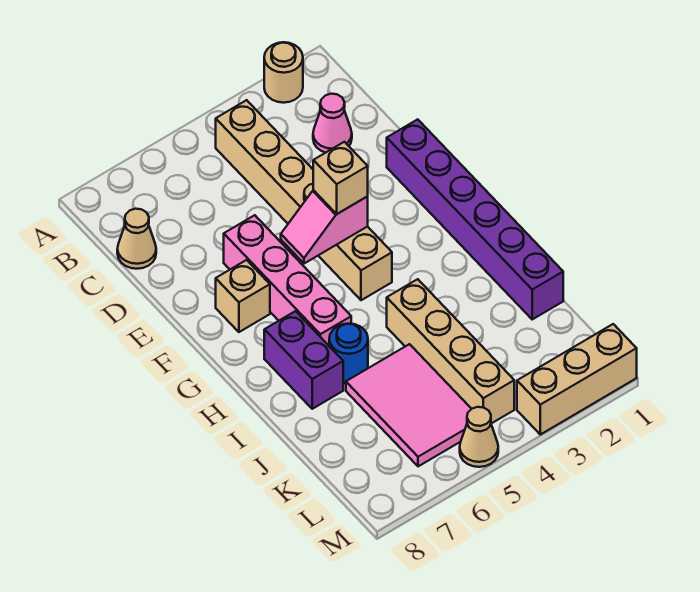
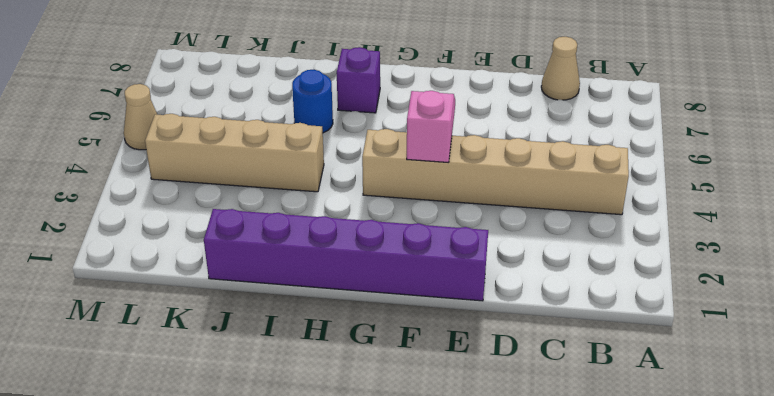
purple brick H7 level 1 -> purple brick H7:I7 level 1
none -> tan round brick A2 level 1
none -> pink cone C2 level 1
none -> pink brick E6:H6 level 1

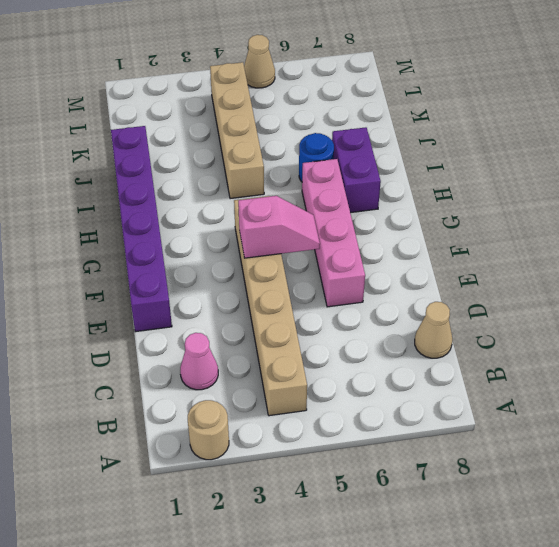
none -> tan brick F7 level 1
none -> pink tile J5:L6 level 1
none -> tan brick M1:M3 level 1

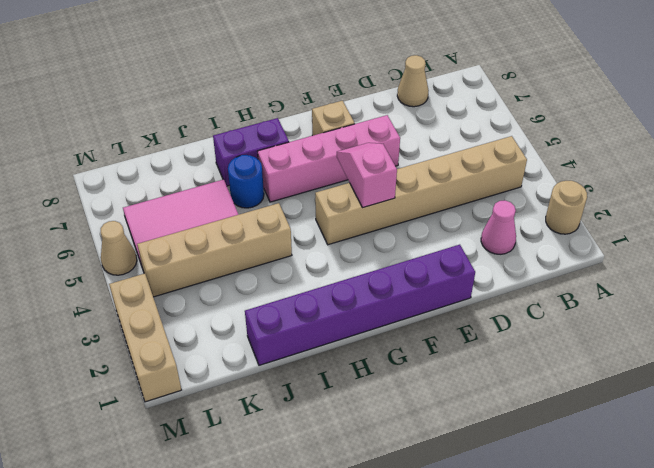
none -> tan brick F4 level 3

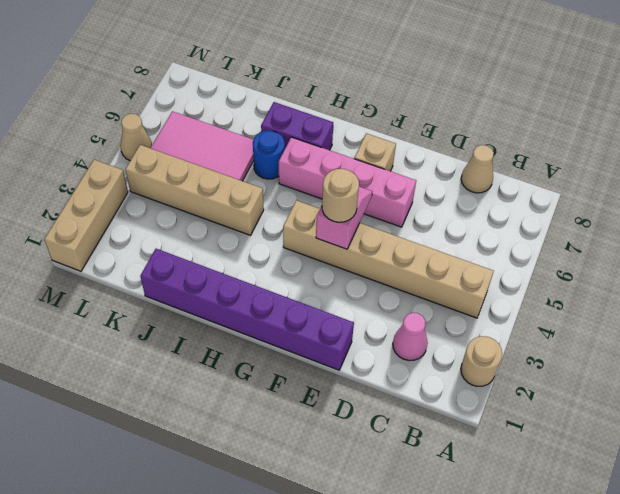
tan round brick F4 level 3 -> tan brick F4 level 3

